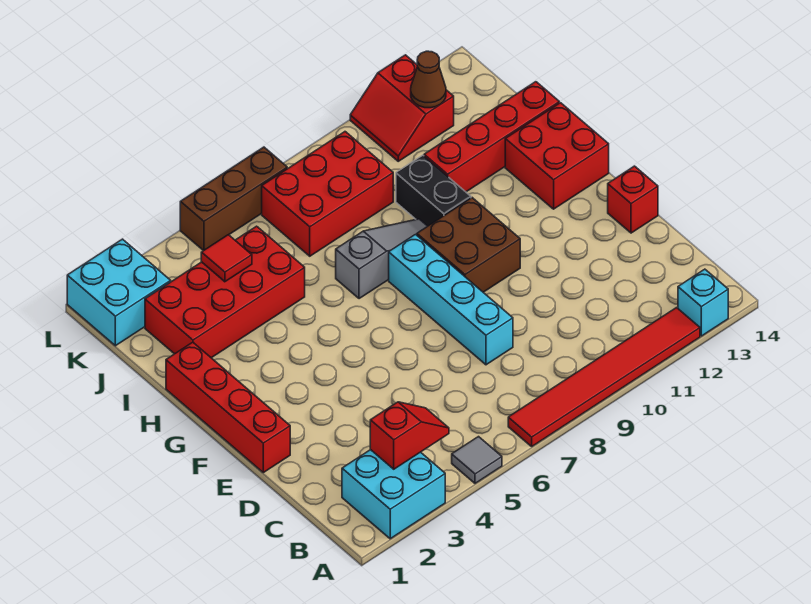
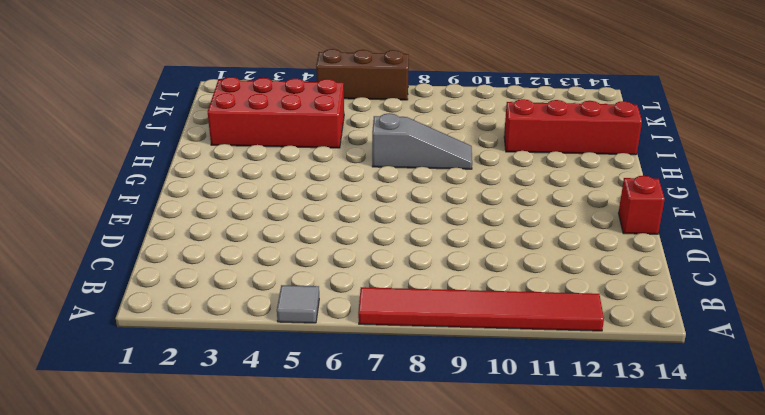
none -> cyan brick A2:B3 level 1
none -> cyan brick A13 level 1
none -> cyan brick D8:G8 level 1

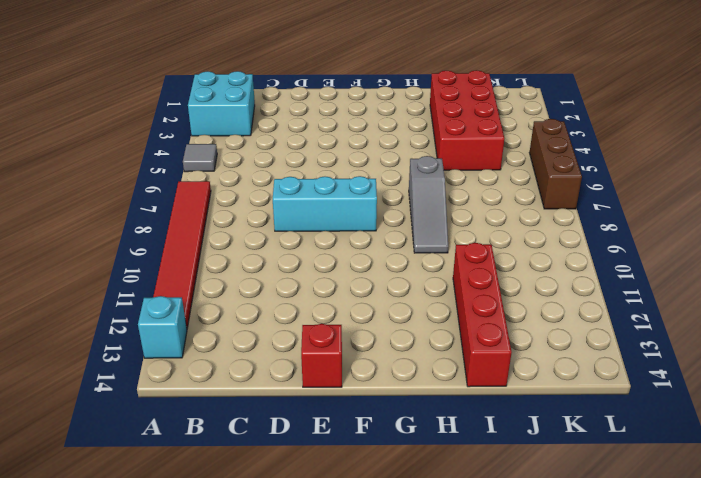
cyan brick D8:F8 level 1 -> cyan brick D8:G8 level 1
none -> red brick E1:H1 level 1
none -> brown brick F9:G10 level 1
none -> red brick G13:H14 level 1

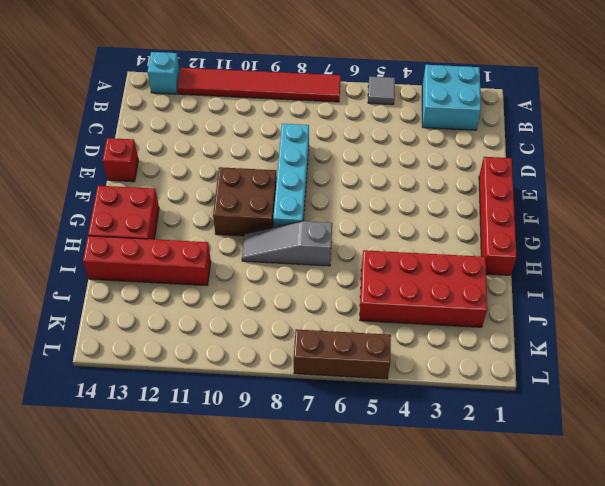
none -> black brick H10:I10 level 1
none -> red brick J7:K9 level 1
none -> cyan brick K1:L2 level 1

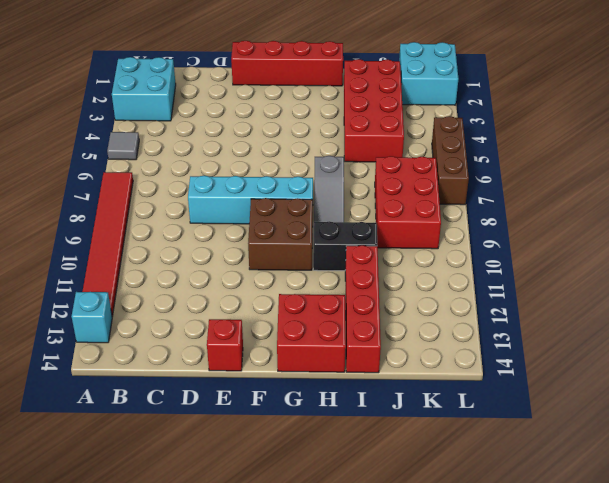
none -> red slope K11:L12 level 1 top 12
none -> red slope B3:B4 level 2 top 3
none -> red tile J4 level 2

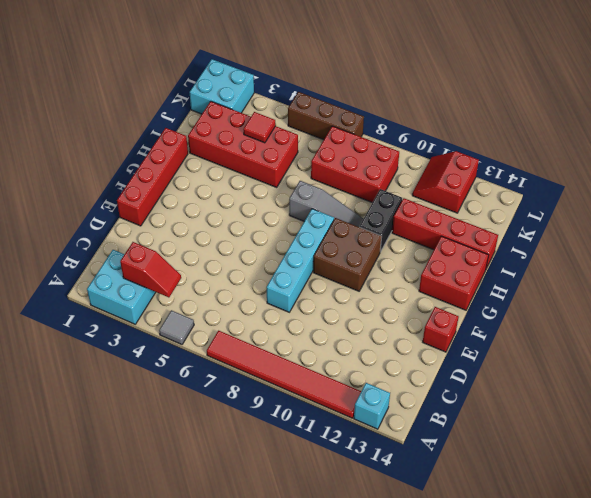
none -> brown cone K12 level 2

